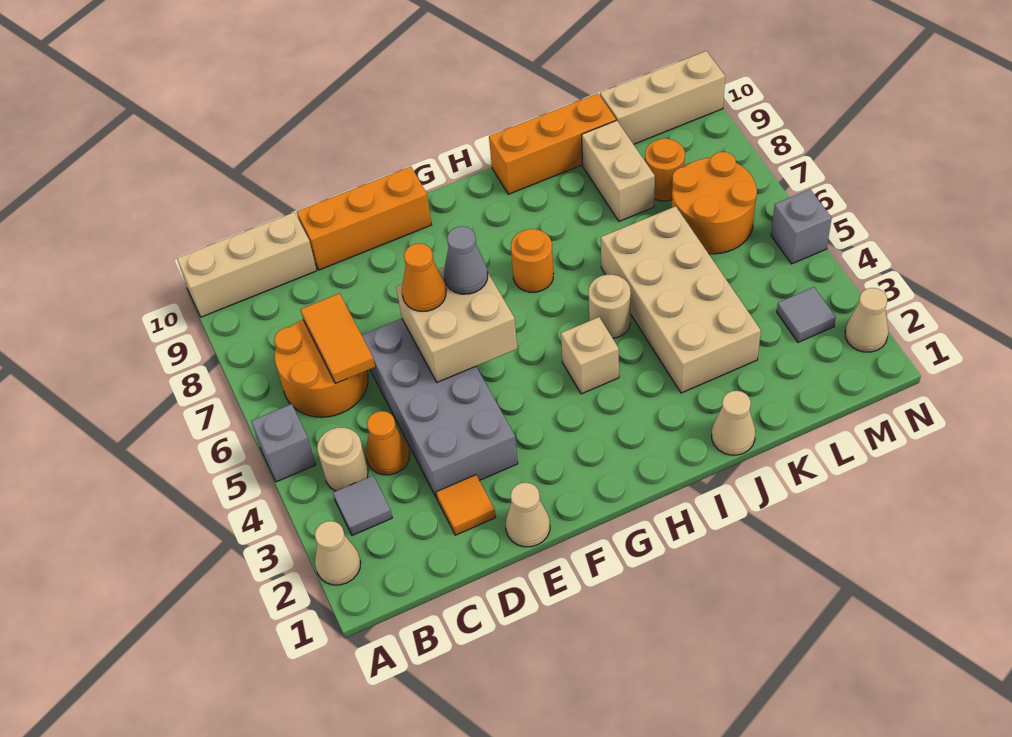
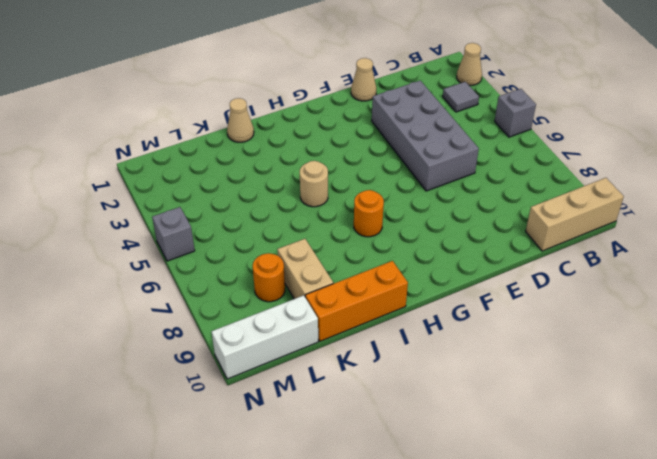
white brick L10:N10 level 1 -> tan brick L10:N10 level 1
none -> tan round brick B4 level 1
none -> orange round brick B6:C7 level 1
none -> orange cone C4 level 1

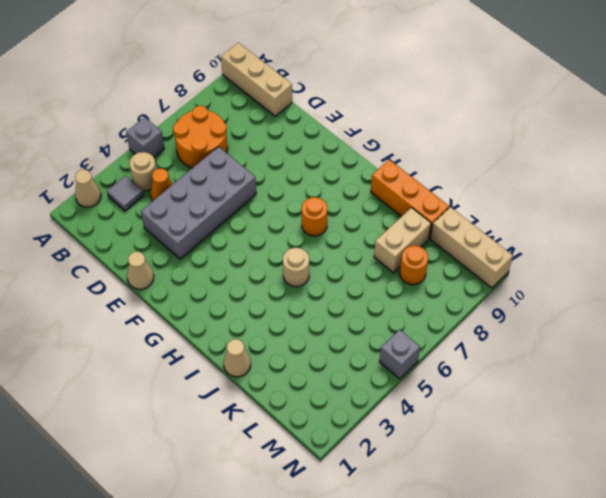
none -> orange tile D2 level 1
none -> orange brick D10:F10 level 1
none -> tan brick H4 level 1

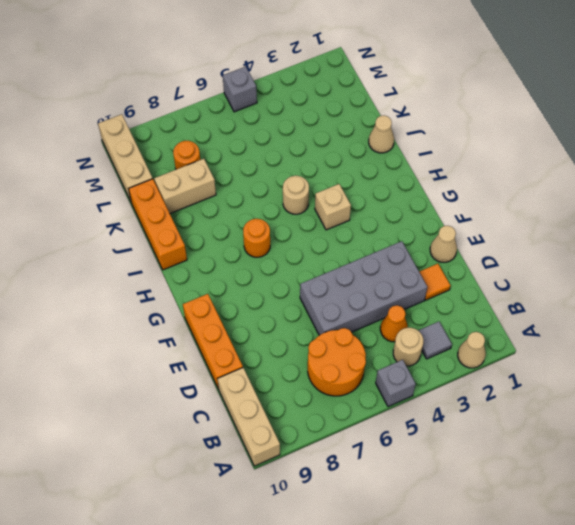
none -> tan brick J3:K6 level 1
none -> orange round brick L6:M7 level 1
none -> grey tile M3 level 1

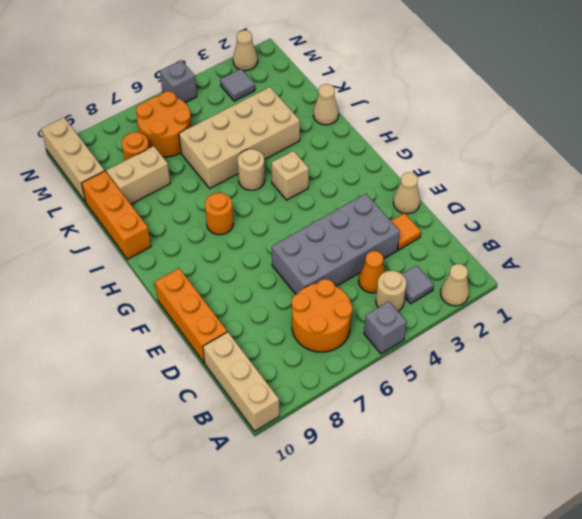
none -> orange tile C6:C7 level 2
none -> tan brick E5:F6 level 2
none -> orange cone E6 level 3

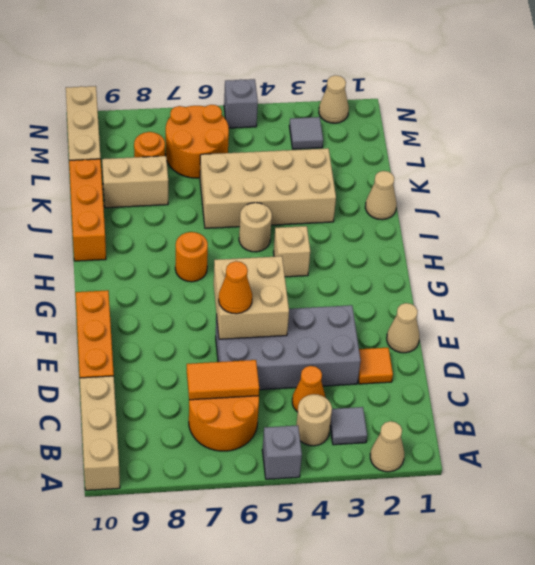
none -> grey cone F6 level 3

